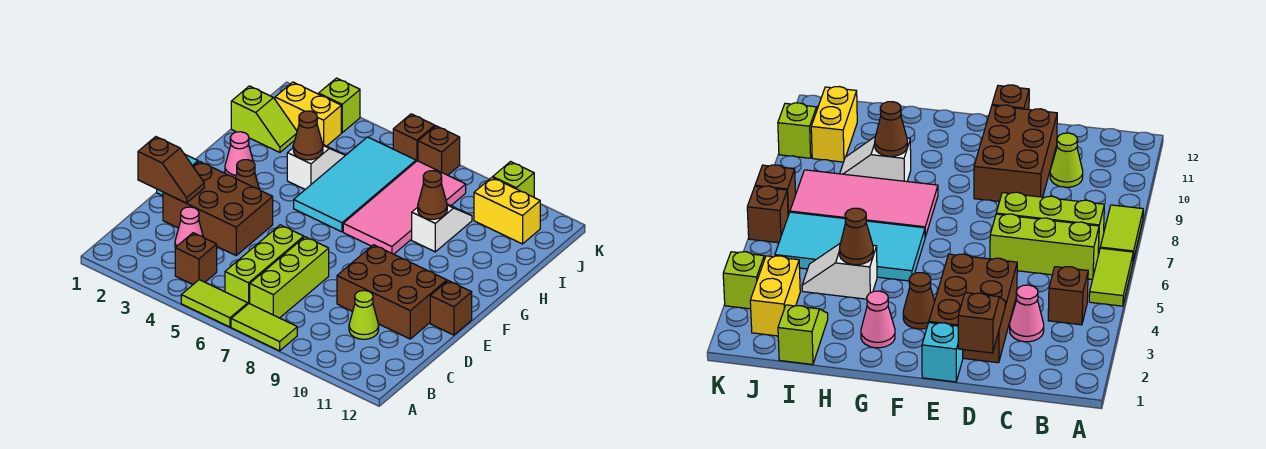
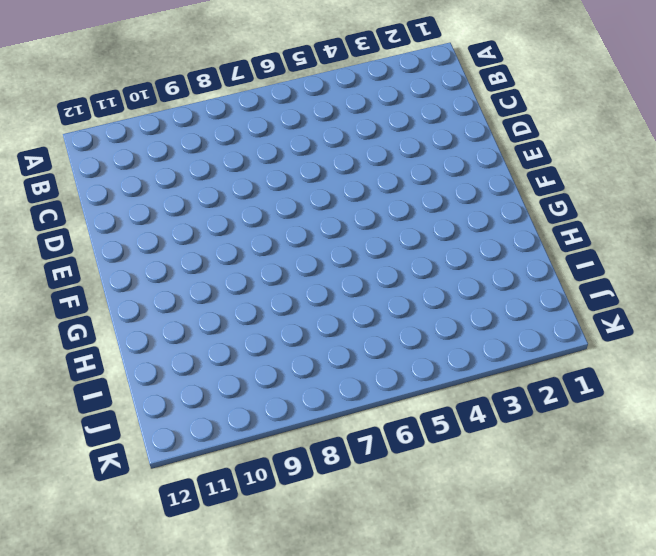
none -> lime tile A5:A6 level 1
none -> lime tile A7:A8 level 1
none -> brown brick B4 level 1

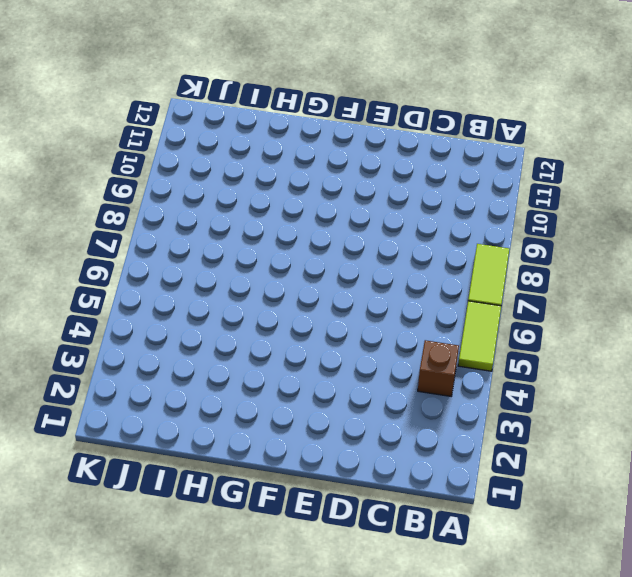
none -> lime brick B6:D6 level 1
none -> lime brick B7:D7 level 1
none -> pink cone C3 level 1

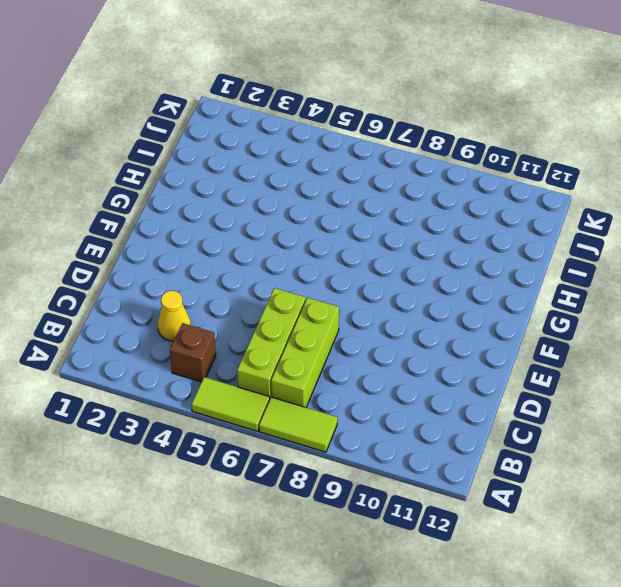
yellow cone C3 level 1 -> pink cone C3 level 1
none -> lime cone C10 level 1
none -> brown brick D2:E4 level 1
none -> brown brick D9:E11 level 1

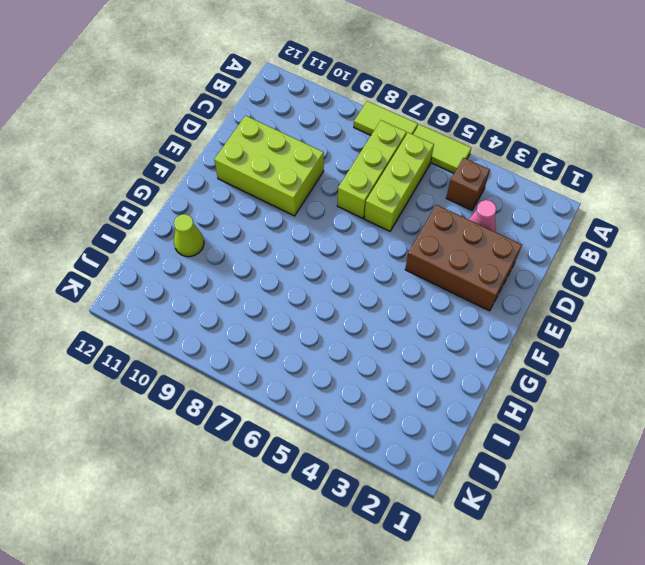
lime brick D9:E11 level 1 -> brown brick D9:E11 level 1
lime cone H11 level 1 -> lime cone C10 level 1
none -> cyan brick E1 level 1
none -> brown brick E12 level 1
none -> brown cone F3 level 1

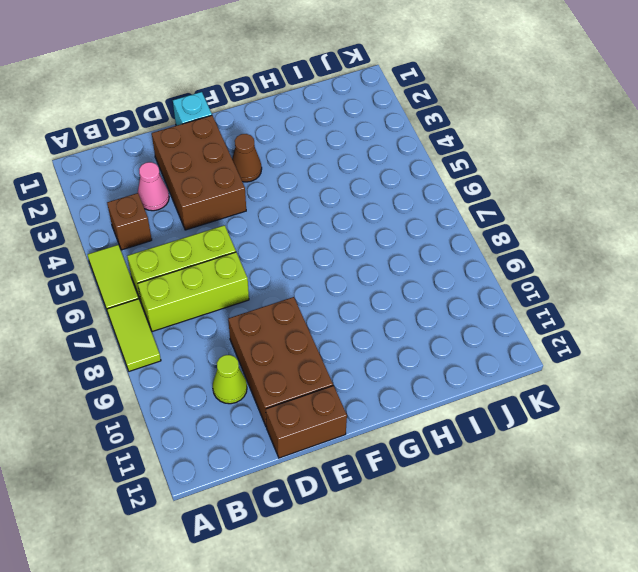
brown brick D12:E12 level 1 -> brown brick E12 level 1
none -> pink cone G2 level 1
none -> cyan tile G5:J6 level 1
none -> pink tile G7:J8 level 1

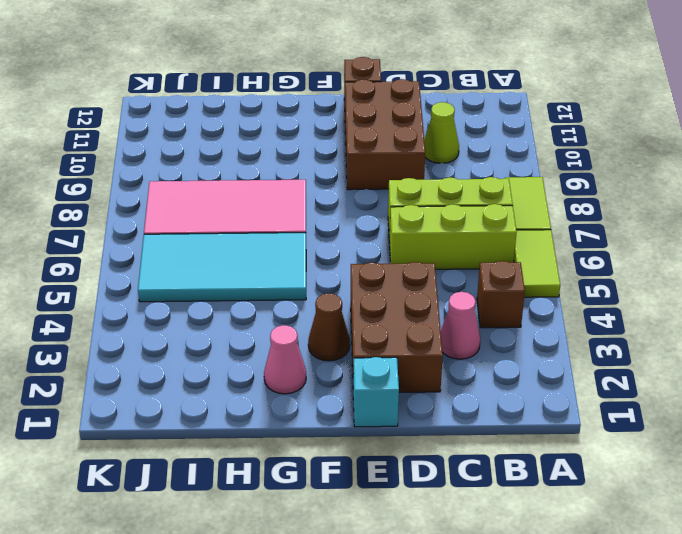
none -> white slope H4:I4 level 1 top H
none -> white slope H9:I9 level 1 top H
none -> lime slope I1:I2 level 1 top 1

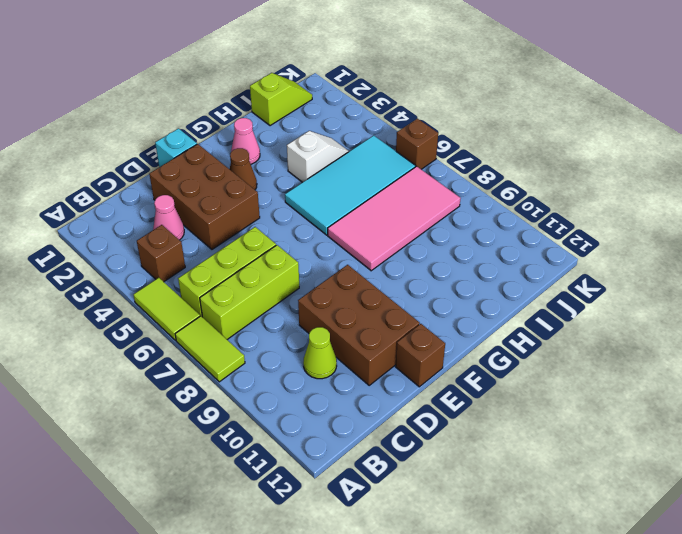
lime slope I1:J1 level 1 top I -> lime slope I1:I2 level 1 top 1
none -> white slope H9:I9 level 1 top H
none -> yellow brick J2:J3 level 1
none -> yellow brick J10:J11 level 1

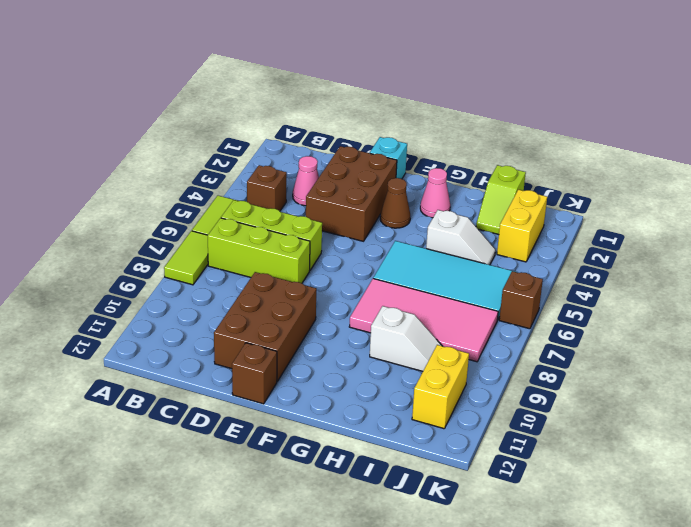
none -> lime cone C10 level 1
none -> lime brick K3 level 1
none -> brown brick K7 level 1

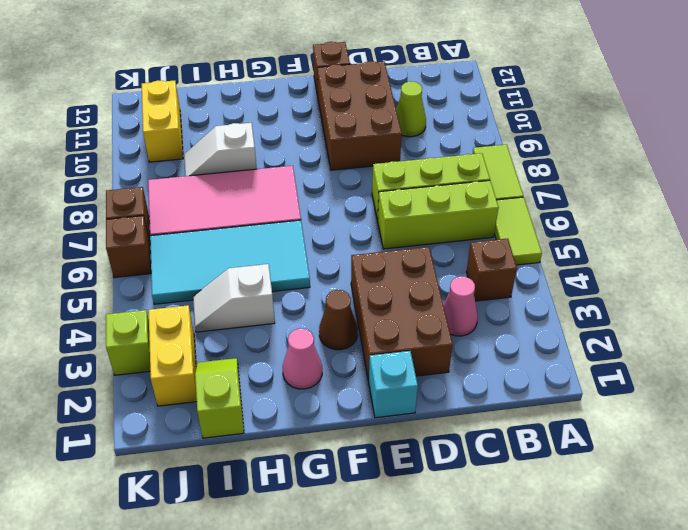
none -> lime brick K10 level 1
none -> brown slope D1:D2 level 2 top 1
none -> brown cone H4 level 2

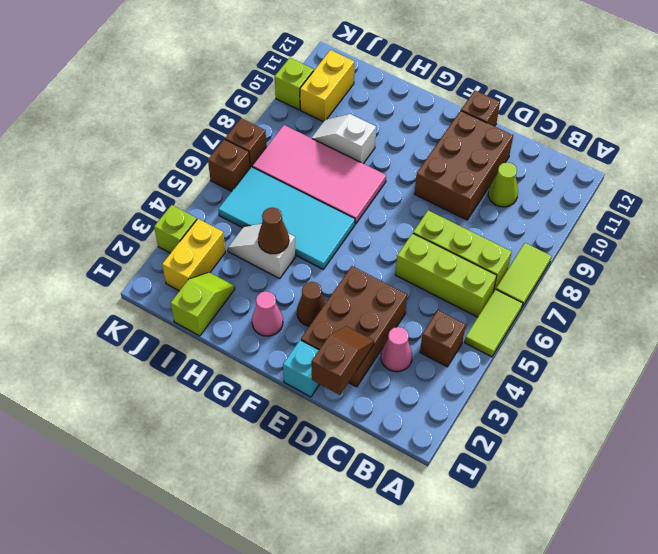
none -> brown cone H9 level 2

